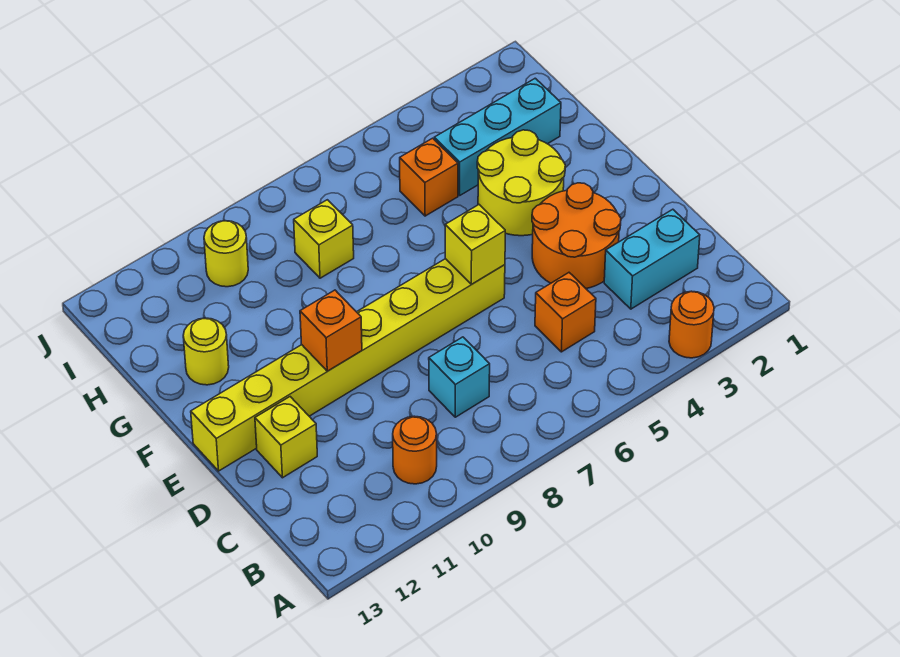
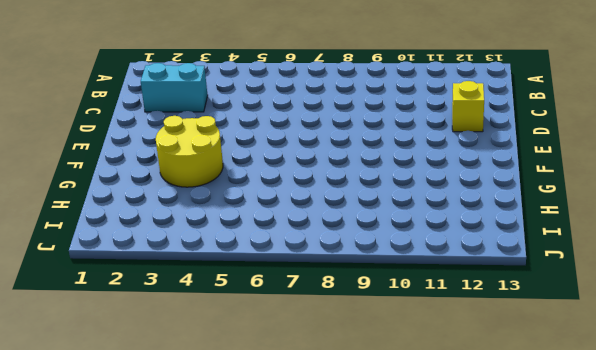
none -> orange round brick A3 level 1
none -> orange round brick B10 level 1
none -> orange brick C5 level 1

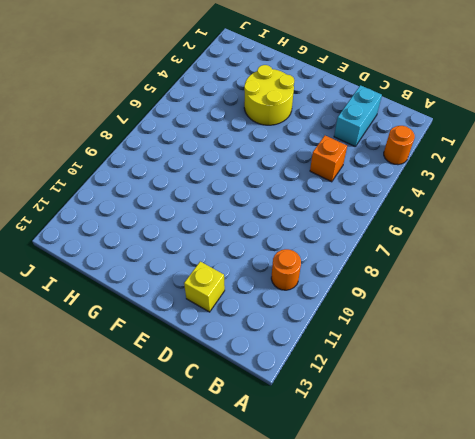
none -> cyan brick C8 level 1
none -> orange round brick D3:E4 level 1
none -> yellow brick E6:E13 level 1

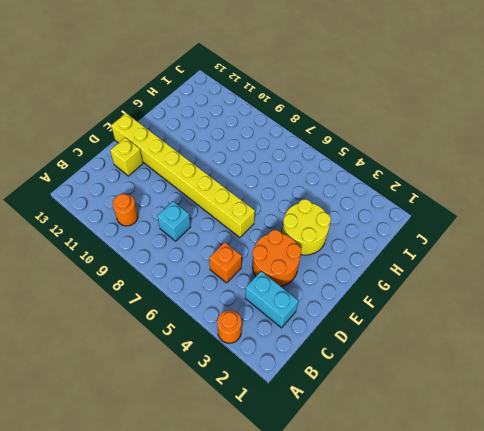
none -> yellow round brick G12 level 1
none -> cyan brick H2:H4 level 1
none -> orange brick H5 level 1

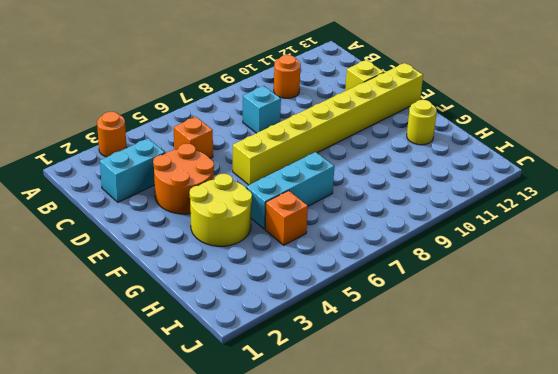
cyan brick G5:G7 level 1 -> cyan brick H2:H4 level 1
none -> yellow brick H8 level 1
none -> yellow round brick I10 level 1
none -> yellow brick E6 level 2

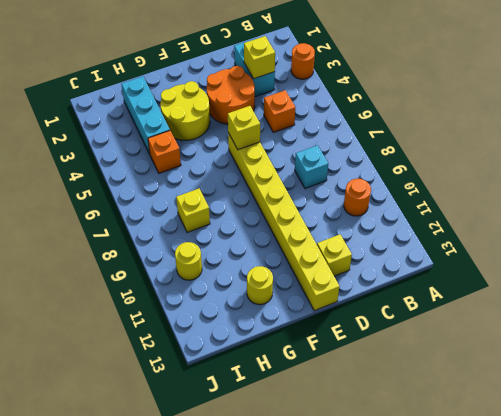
yellow brick C3 level 2 -> none
none -> orange brick E10 level 2

